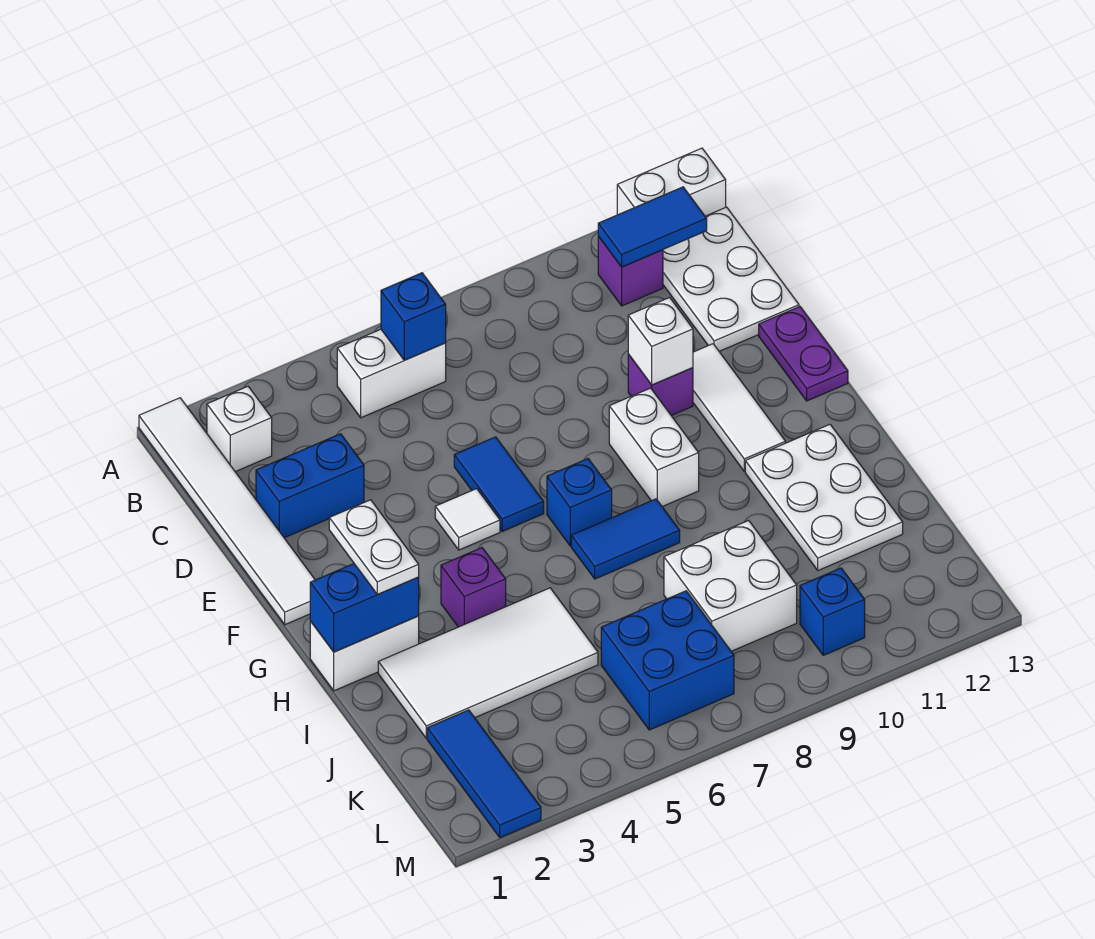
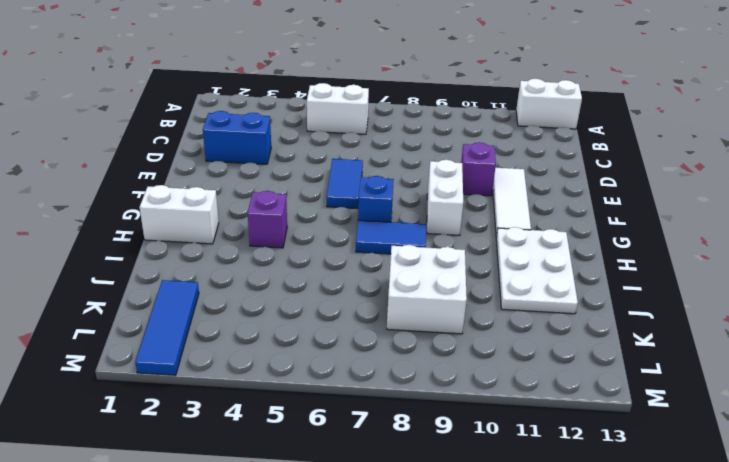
none -> white tile A1:F1 level 1
none -> white brick B2 level 1
none -> purple brick B11 level 1

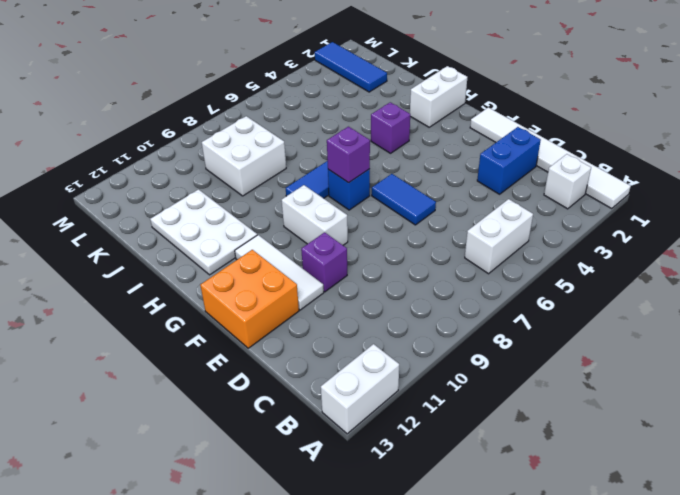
orange brick E12:F13 level 1 -> purple plate E13:F13 level 1
purple brick G7 level 2 -> purple brick B11 level 1
none -> white plate B12:D13 level 1
none -> white tile F5 level 1
none -> white tile I2:J5 level 1

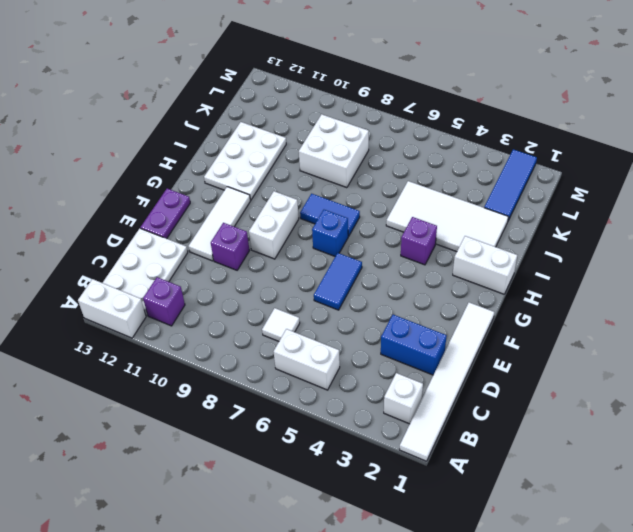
white tile C7 level 1 -> white tile F5 level 1
none -> blue brick K6:L7 level 1
none -> blue brick L10 level 1
none -> blue brick B6 level 2

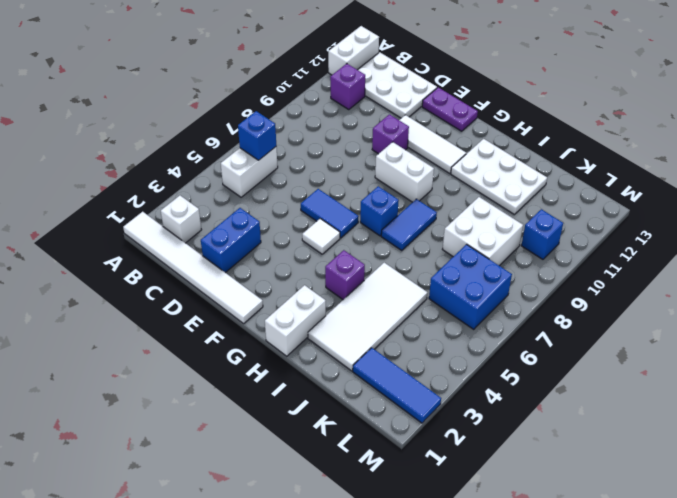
none -> blue tile B11:B12 level 2
none -> white brick E10 level 2
none -> blue brick H1:H2 level 2

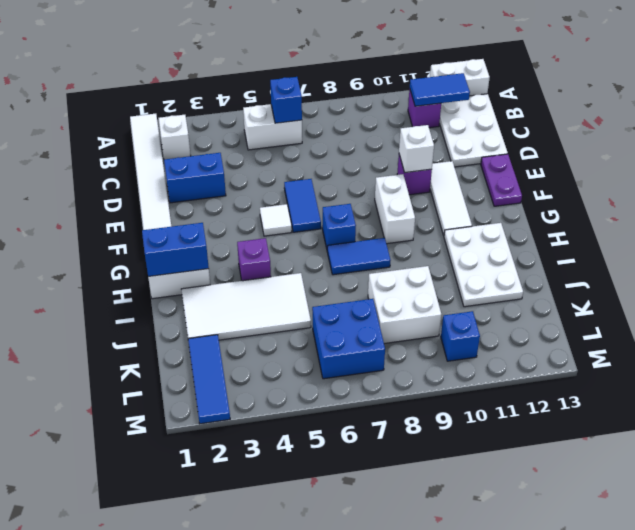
none -> white plate G2:H2 level 3

